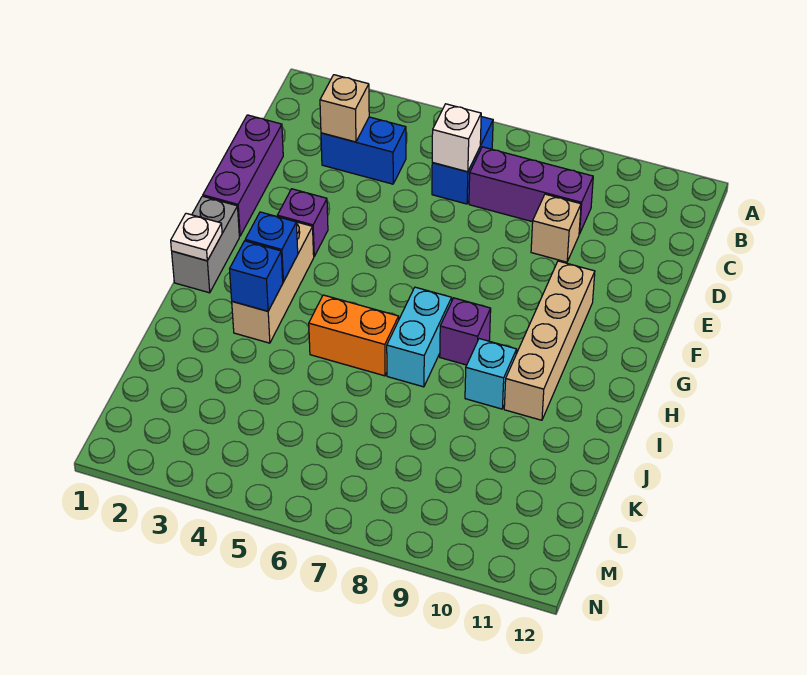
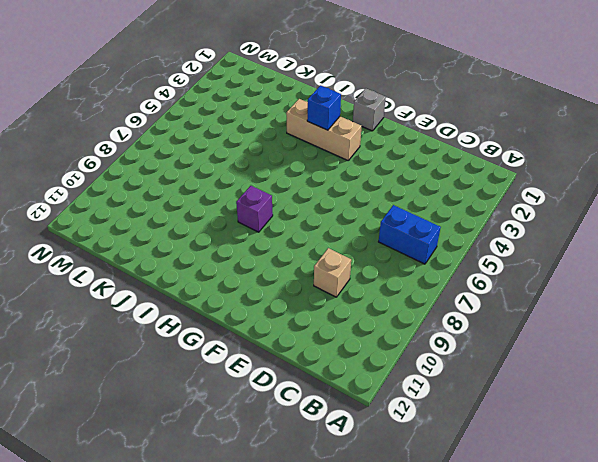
grey brick G1 level 1 -> grey brick G1:H1 level 1
none -> blue brick C3:C4 level 1
none -> purple brick C7:C9 level 1
none -> purple brick D1:F1 level 1

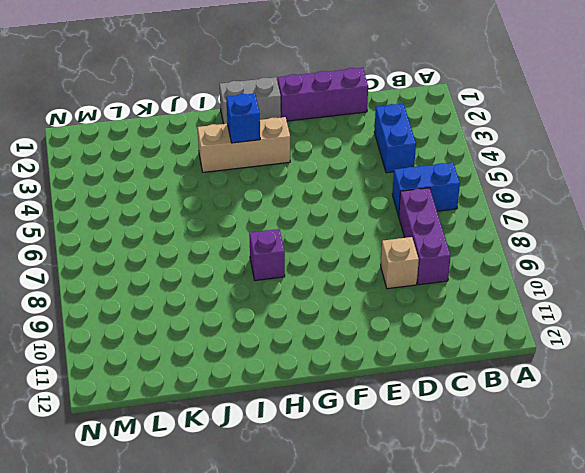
none -> purple brick F3 level 1
none -> tan brick F10:I10 level 1
none -> cyan brick H7:I7 level 1

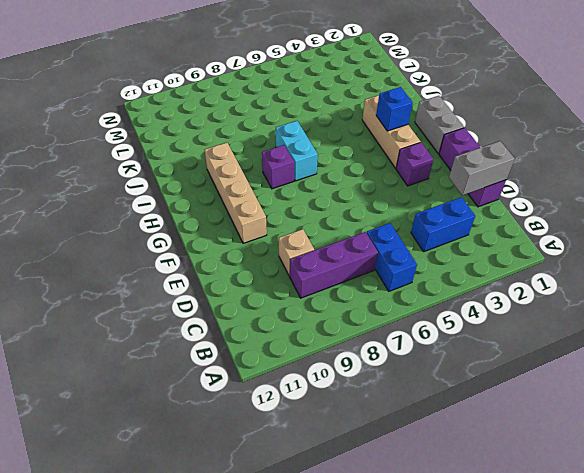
grey brick D1:D2 level 2 -> none
none -> orange brick I5:I6 level 1
none -> cyan brick I9 level 1
none -> tan brick C3 level 2

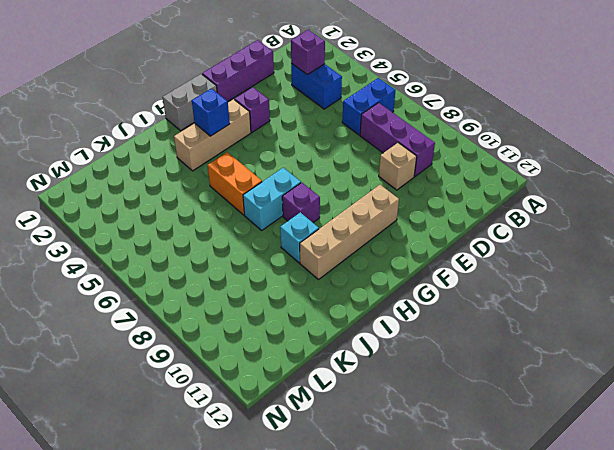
purple brick C3 level 2 -> tan brick C3 level 2
none -> white brick C6 level 2
none -> white plate H1 level 2
none -> blue brick I3 level 2

